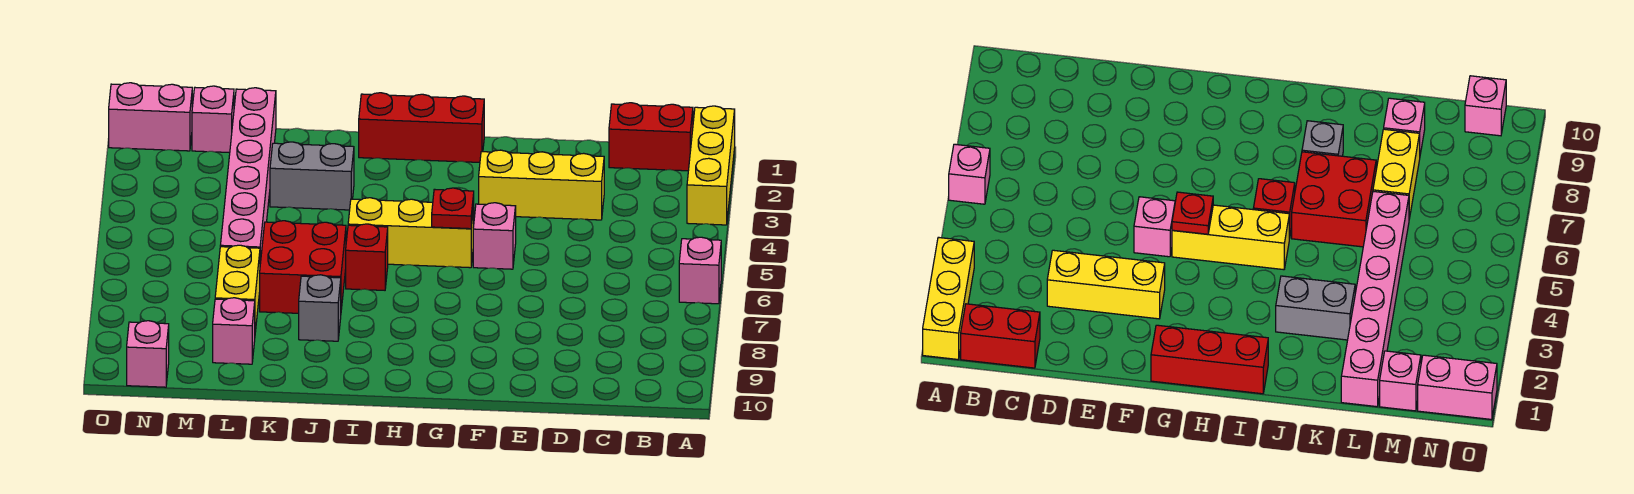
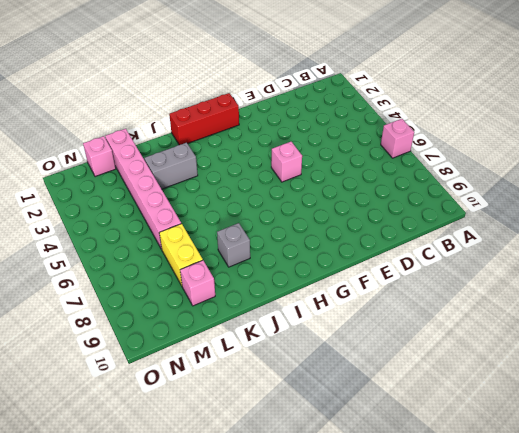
none -> yellow brick A1:A3 level 1
none -> red brick B1:C1 level 1
none -> yellow brick D3:F3 level 1

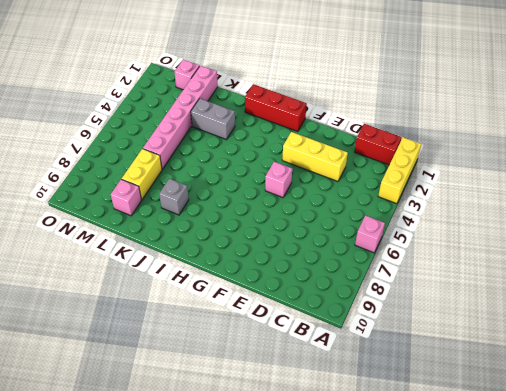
none -> yellow brick G5:I5 level 1
none -> red brick I6 level 1
none -> red brick J6:K7 level 1

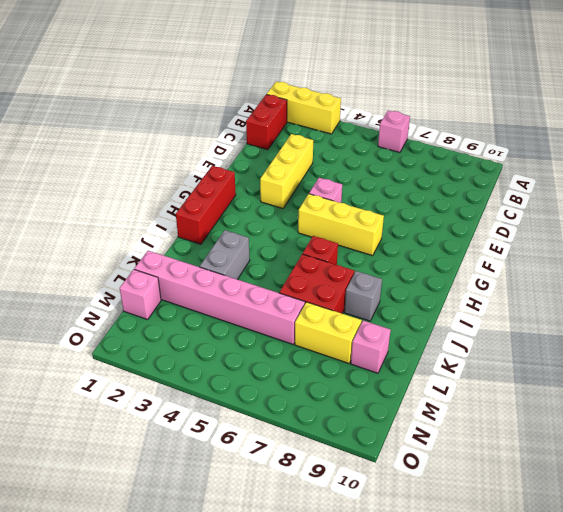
yellow brick G5:G7 level 1 -> yellow brick G5:I5 level 1
none -> pink brick N1:O1 level 1
none -> pink brick N10 level 1
none -> red plate G5 level 2

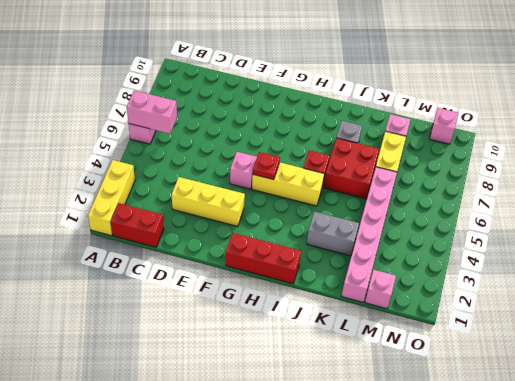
pink brick A6:B6 level 2 -> pink brick N1:O1 level 1

